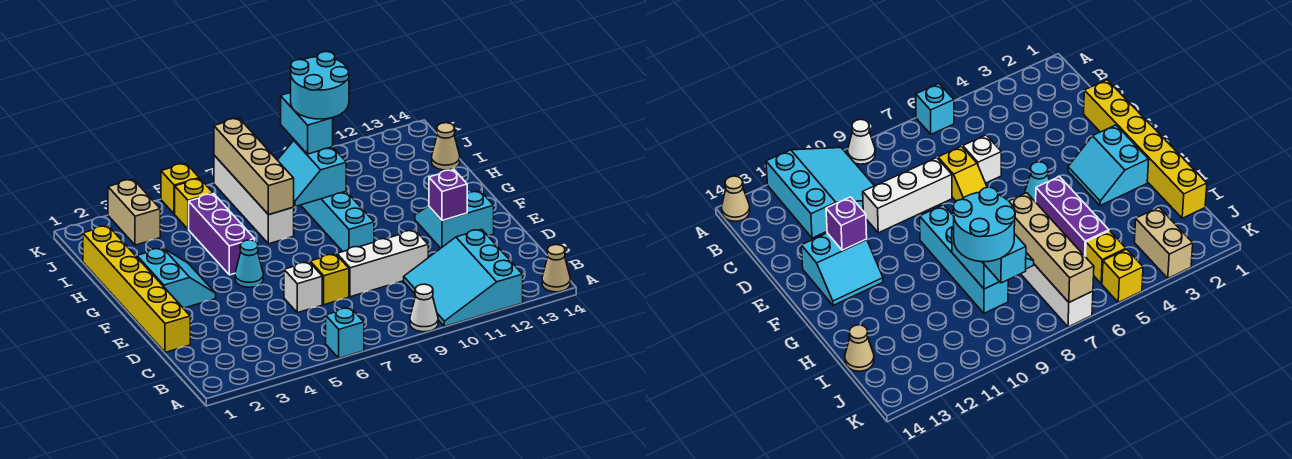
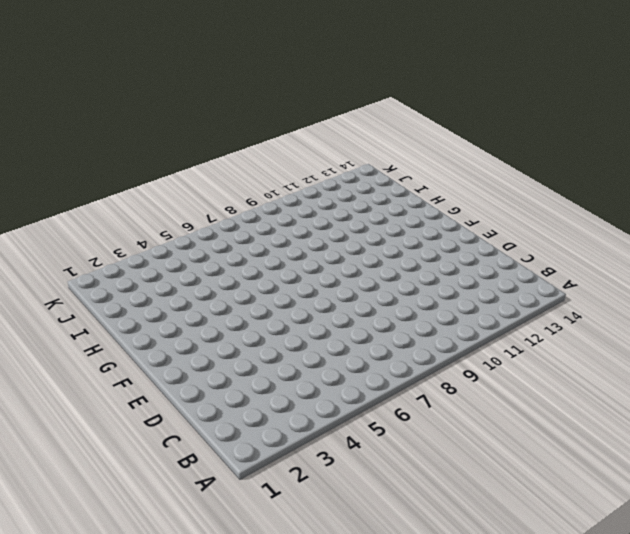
none -> cyan brick A6 level 1
none -> white cone A9 level 1
none -> cyan slope A10:C12 level 1 top 12

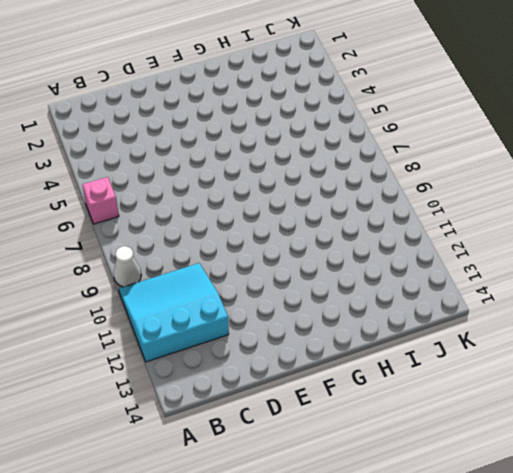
pink brick A6 level 1 -> cyan brick A6 level 1
none -> tan cone A14 level 1
none -> yellow brick D1:I1 level 1
none -> white brick D6 level 1

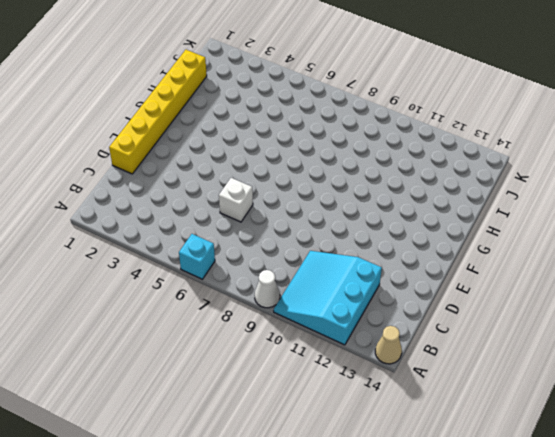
none -> yellow slope D7:E7 level 1 top D
none -> white brick D8:D10 level 1
none -> cyan slope E12:F13 level 1 top E

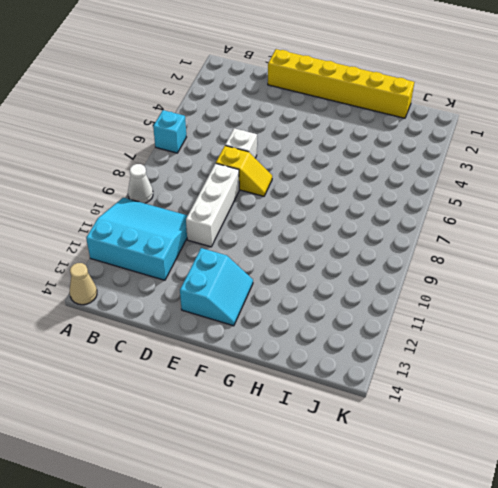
none -> cyan slope F2:G3 level 1 top 2
none -> cyan cone F5 level 1
none -> cyan brick F9:I9 level 1

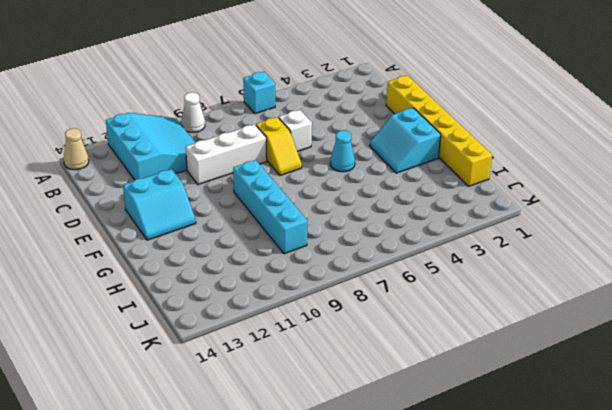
none -> purple brick G5:I5 level 1
none -> white brick H7:K7 level 1
none -> tan cone I14 level 1

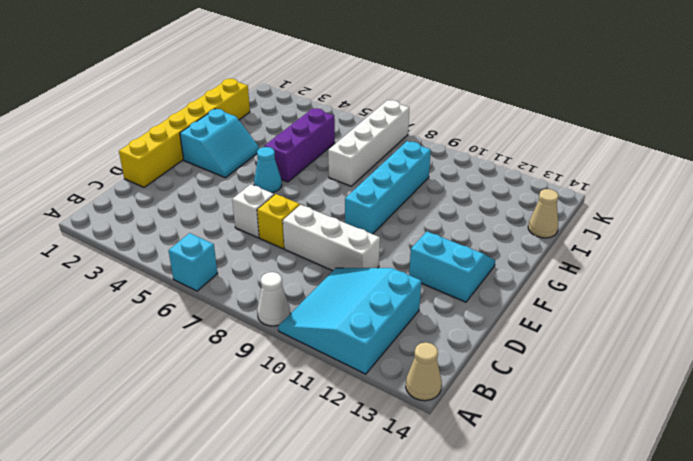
none -> tan brick J3:K3 level 1
none -> yellow brick J5 level 1
none -> yellow brick K5 level 1

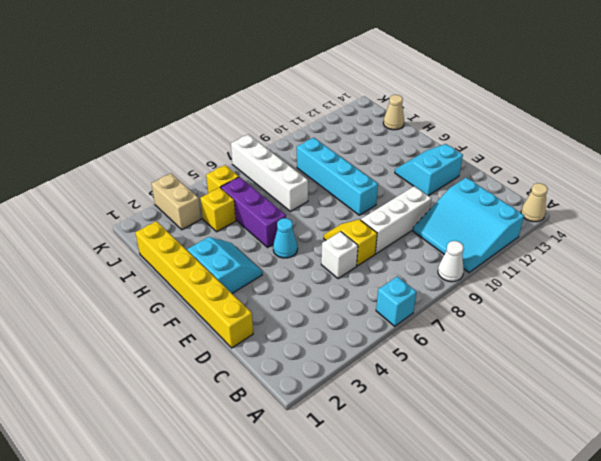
yellow brick I4 level 1 -> yellow brick K5 level 1
none -> purple brick E12 level 2
none -> tan brick H7:K7 level 2
none -> cyan slope H8:I9 level 2 top 9

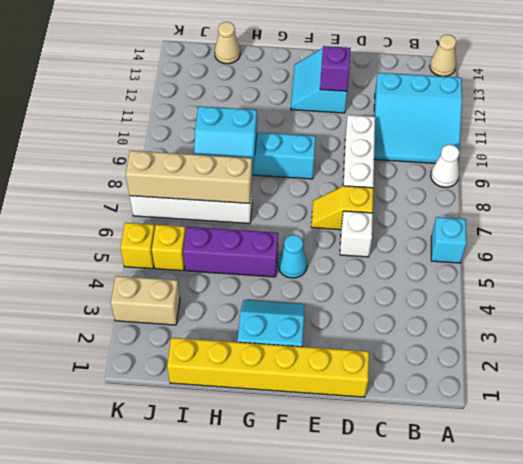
none -> cyan brick I9:J9 level 3
none -> cyan round brick I9:J10 level 4

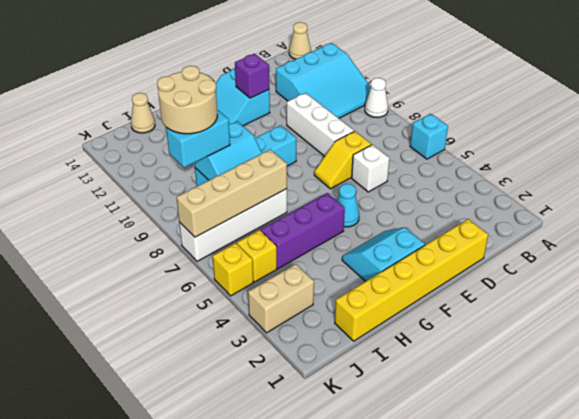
tan round brick I9:J10 level 4 -> cyan round brick I9:J10 level 4

